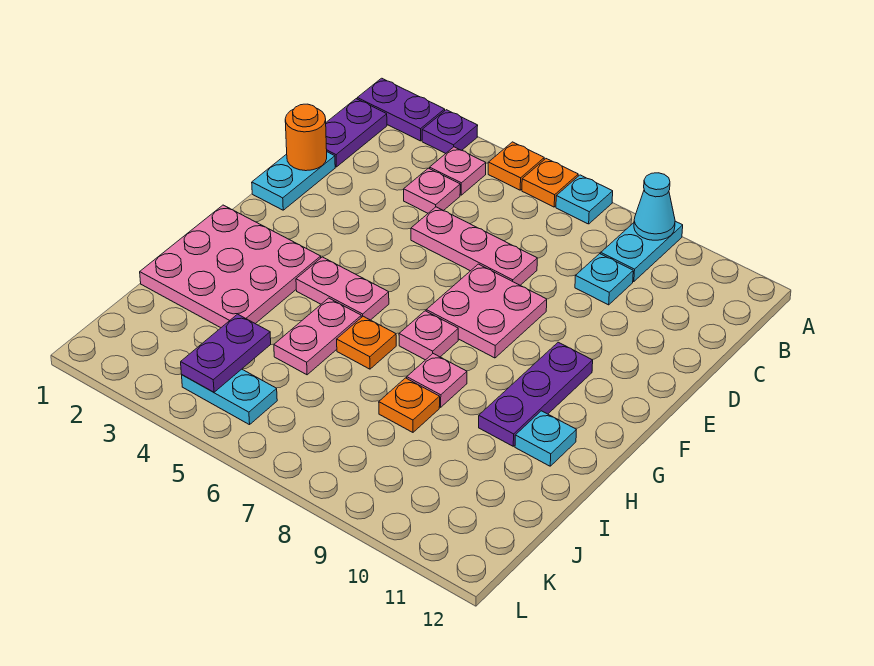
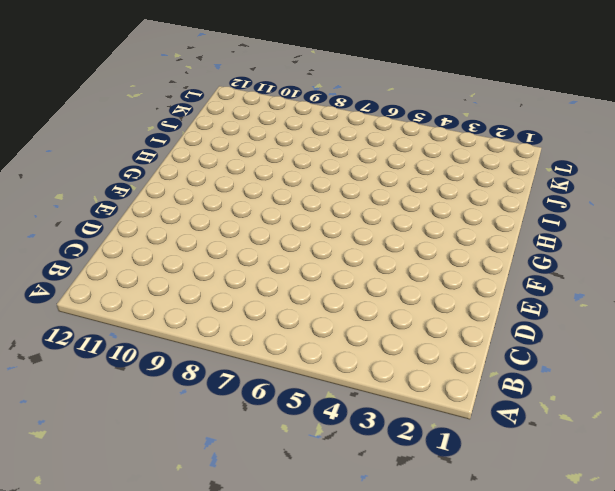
none -> purple plate A1:A2 level 1
none -> purple plate A3 level 1
none -> orange plate A5 level 1

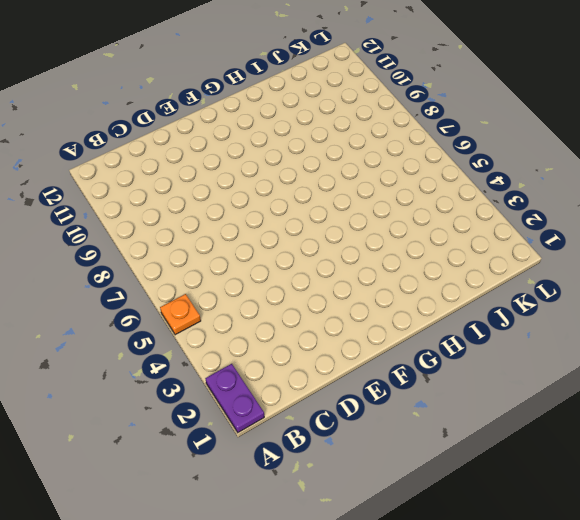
none -> purple plate A3 level 1
none -> orange plate A6 level 1
none -> cyan plate A7 level 1

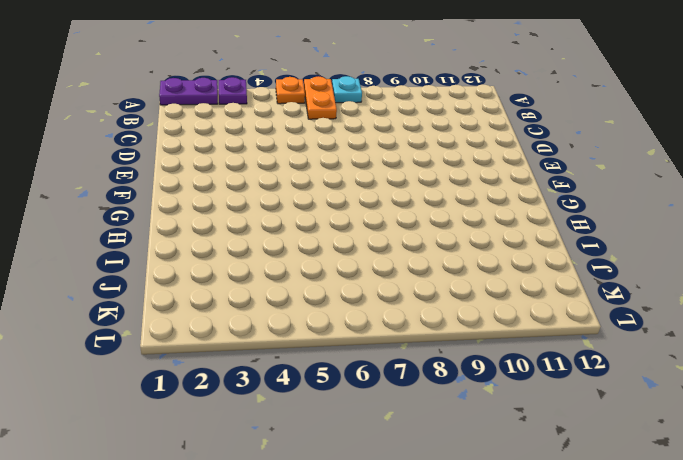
orange plate A6:B6 level 1 -> orange plate A6 level 1
none -> cyan plate A9:B9 level 1
none -> purple plate B1:C1 level 1
none -> pink plate B4 level 1

